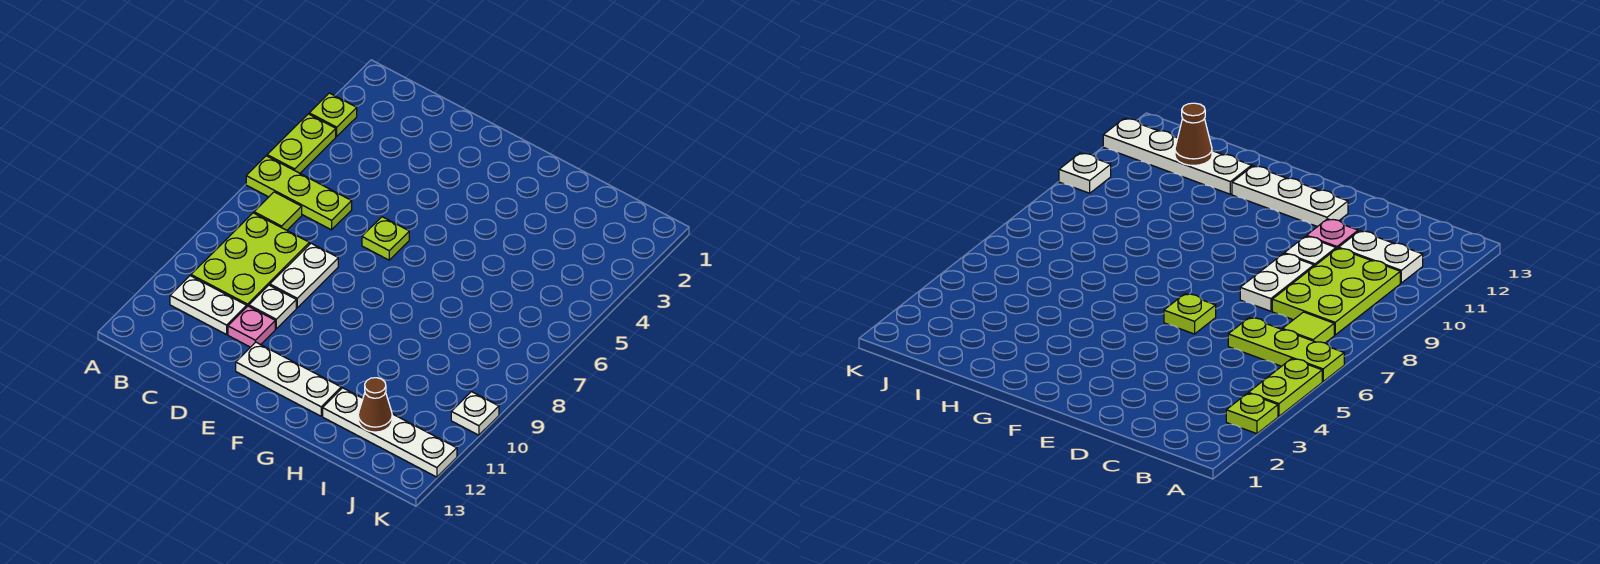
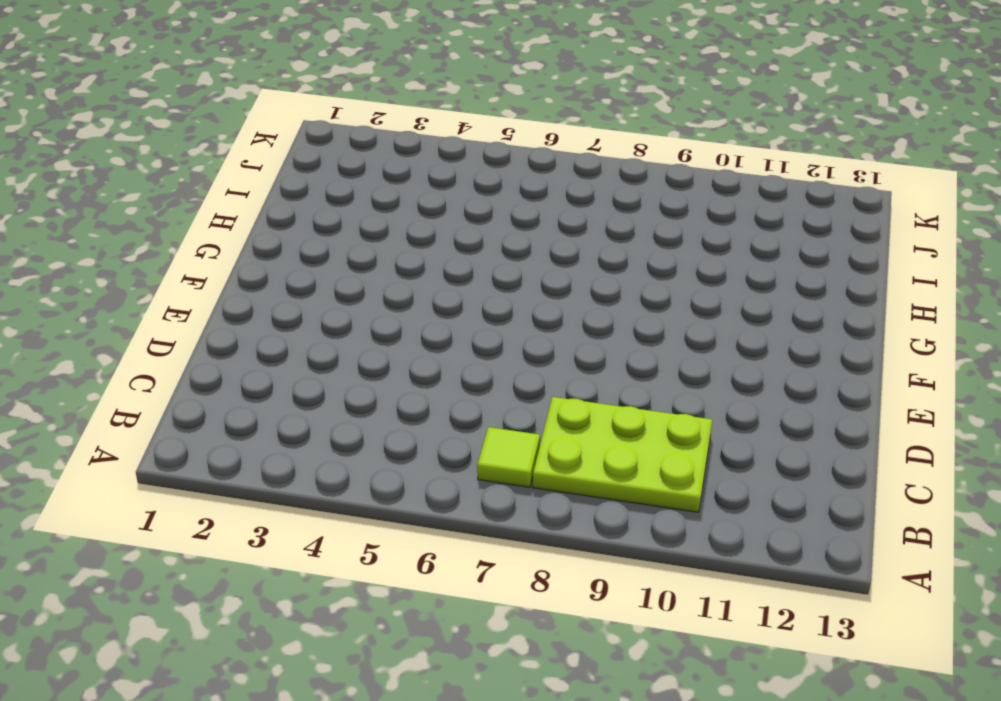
none -> lime plate A3 level 1
none -> lime plate A4:A5 level 1
none -> lime plate A6:C6 level 1

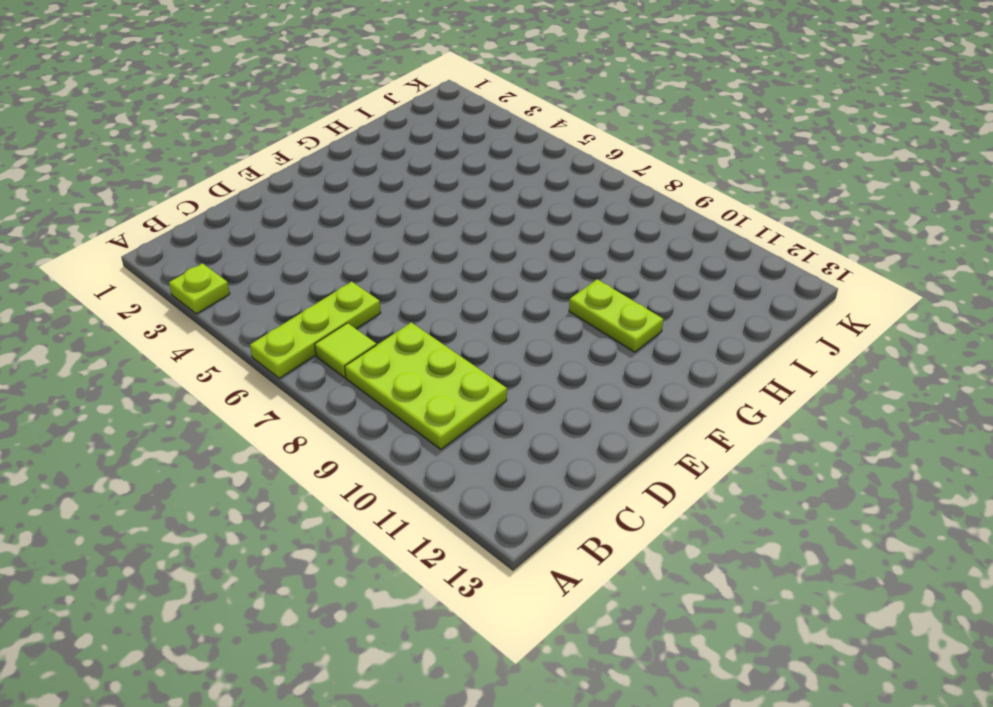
lime plate G10:G11 level 1 -> lime plate A4:A5 level 1
none -> white plate B11:C11 level 1
none -> white plate D8:D9 level 1
none -> white plate D10 level 1

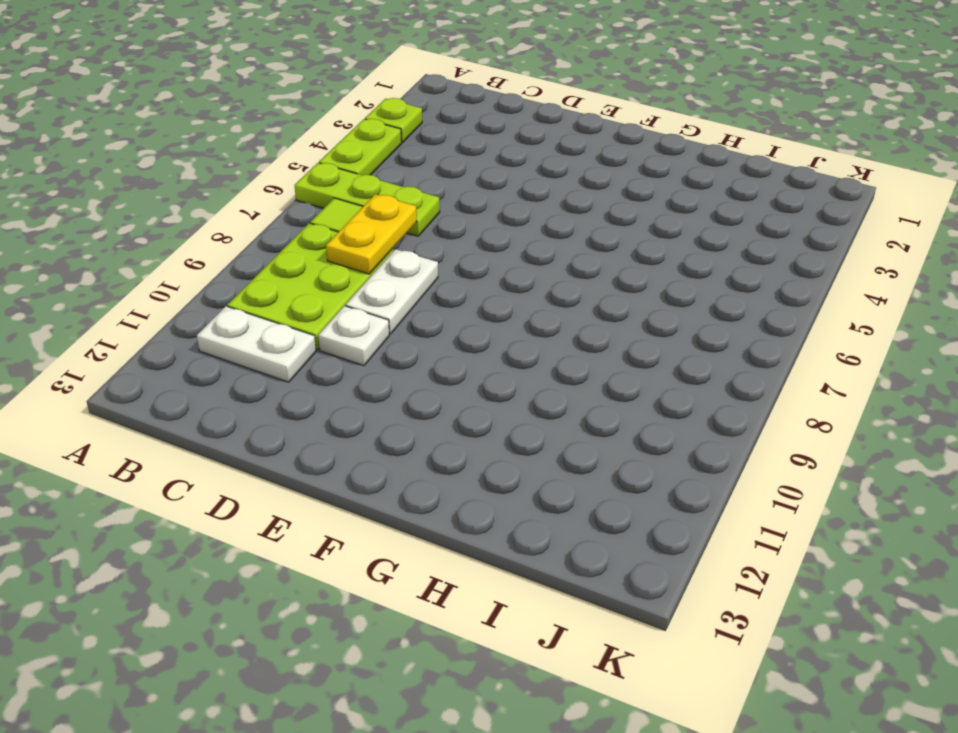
yellow plate C7:C8 level 2 -> none
none -> pink plate D11 level 1
none -> lime plate E6 level 1
none -> white plate E12:G12 level 1

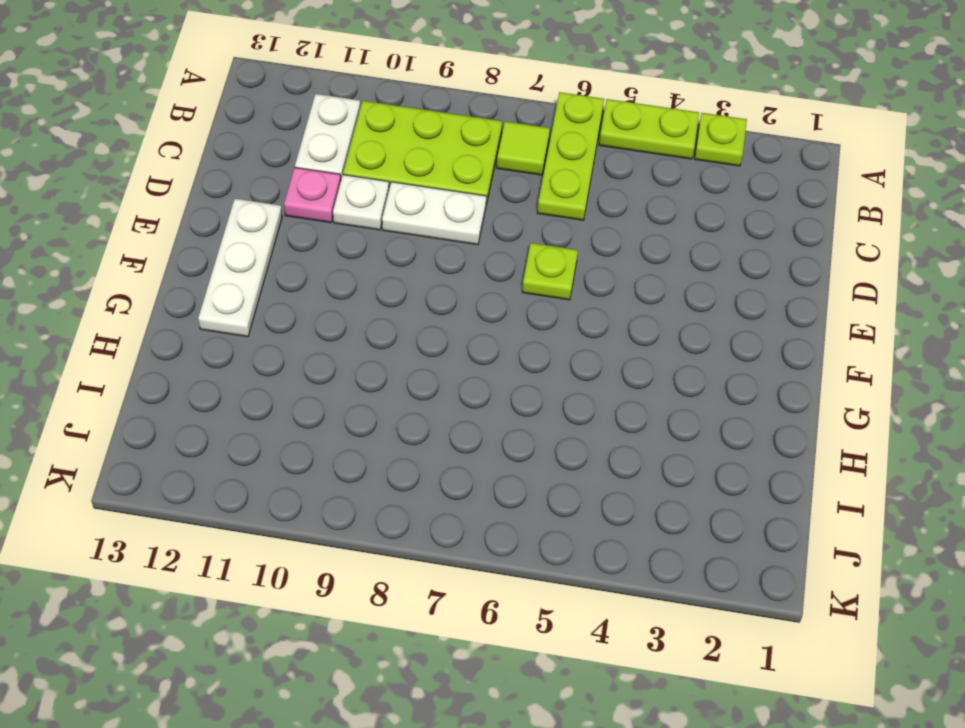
none -> white plate H12:K12 level 1
none -> white plate K10 level 1
none -> brown cone I12 level 2

